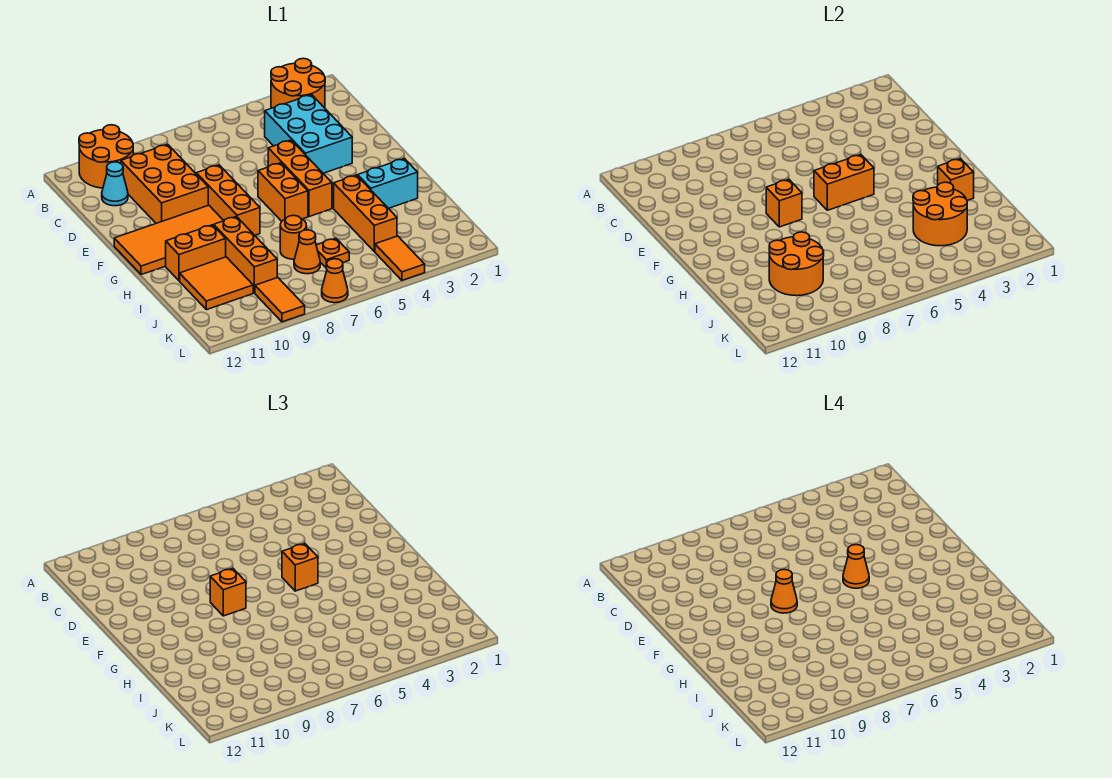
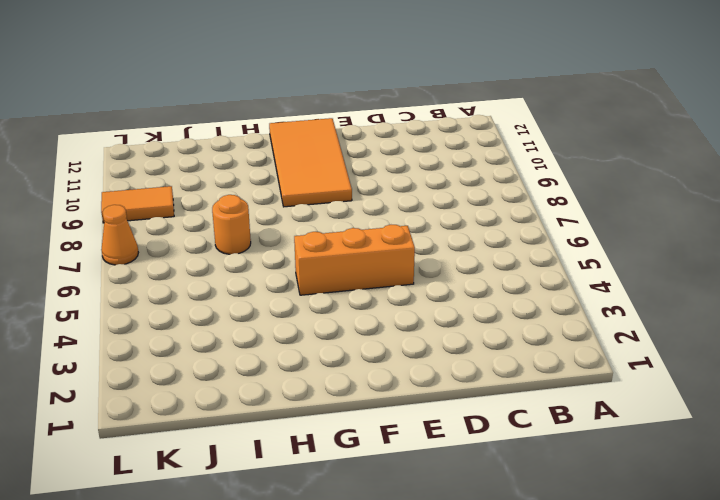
none -> orange round brick A2:B3 level 1
none -> orange round brick A10:B11 level 1
none -> cyan brick C3:E4 level 1

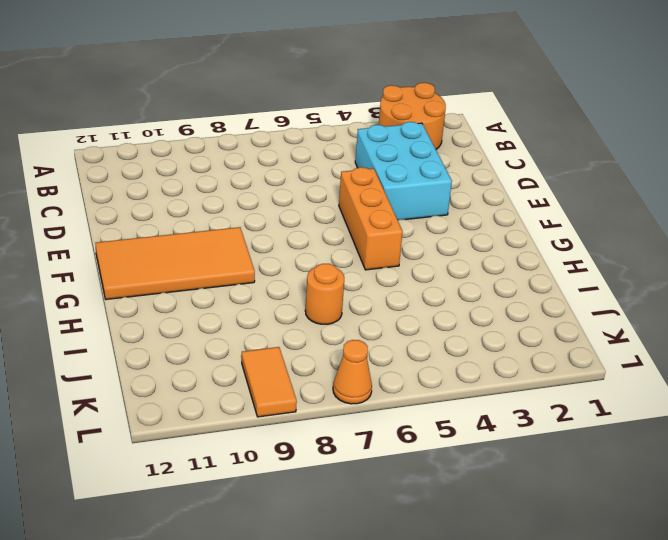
none -> orange round brick A10:B11 level 1
none -> orange brick C9:E10 level 1
none -> cyan cone C11 level 1

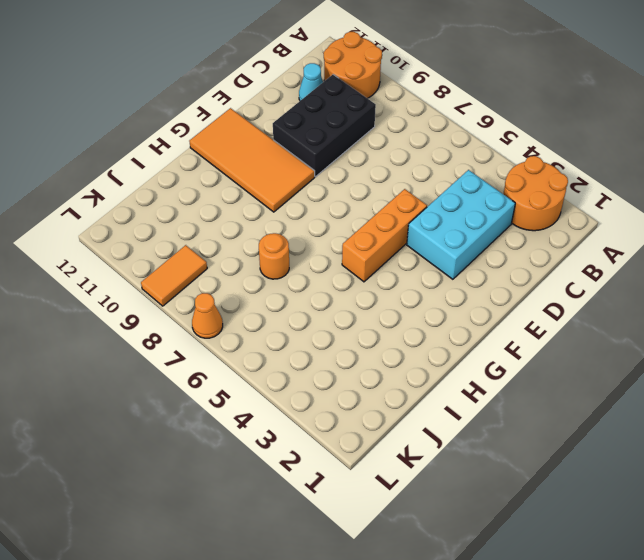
black brick C9:E10 level 1 -> orange brick C9:E10 level 1
none -> orange brick E8:G8 level 1
none -> orange brick F6:G6 level 1
none -> cyan brick H2:H3 level 1

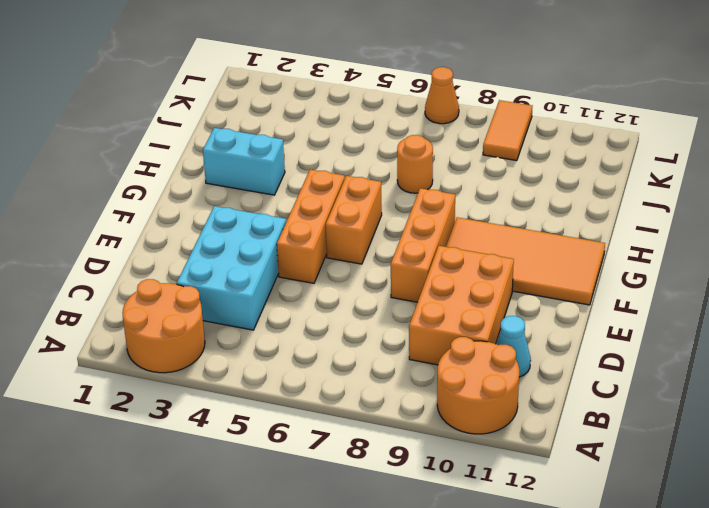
none -> orange brick H4:J4 level 1
none -> orange brick H9:J9 level 1
none -> orange brick H10:H11 level 1

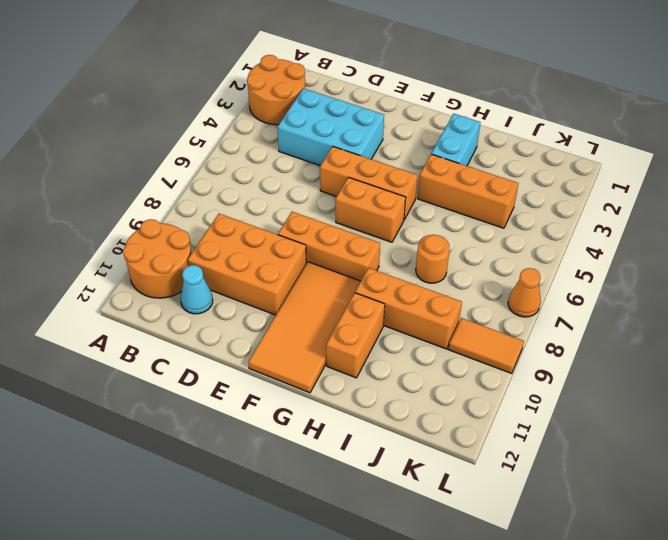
none -> orange tile I10:J11 level 1
none -> orange plate J6 level 1
none -> orange cone J7 level 1

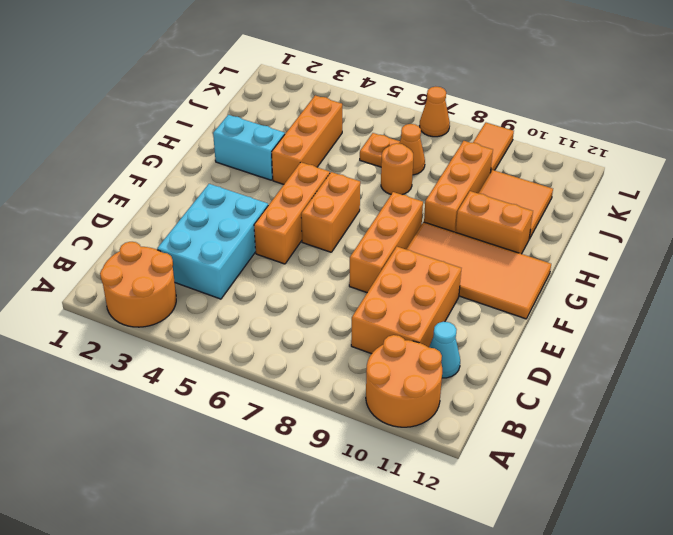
none -> orange tile K4:L4 level 1
none -> orange brick F5:F6 level 2
none -> orange brick F8 level 2

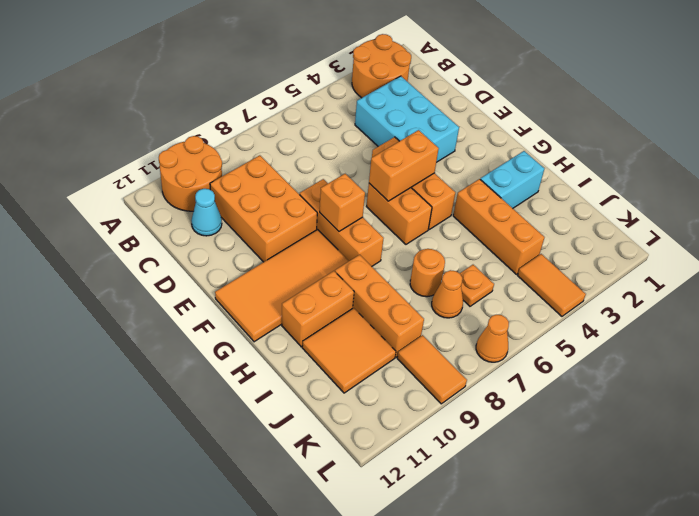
none -> orange brick H2 level 2
none -> orange round brick I3:J4 level 2
none -> orange round brick I9:J10 level 2

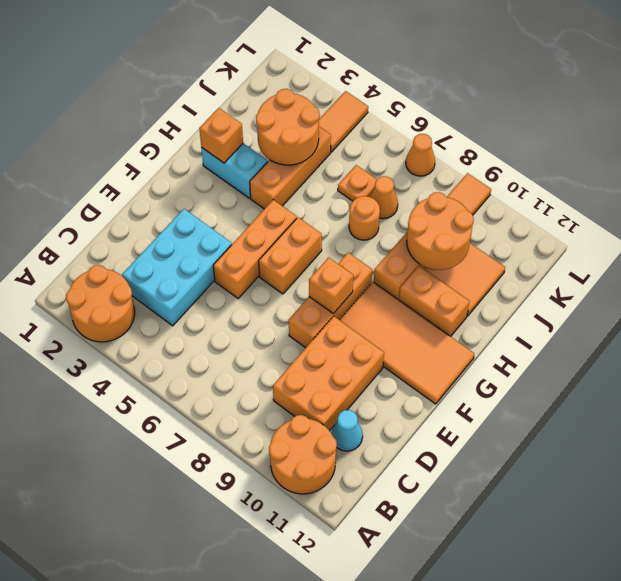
none -> orange brick F5:F6 level 2
none -> orange brick F5 level 3
none -> orange brick F8 level 3

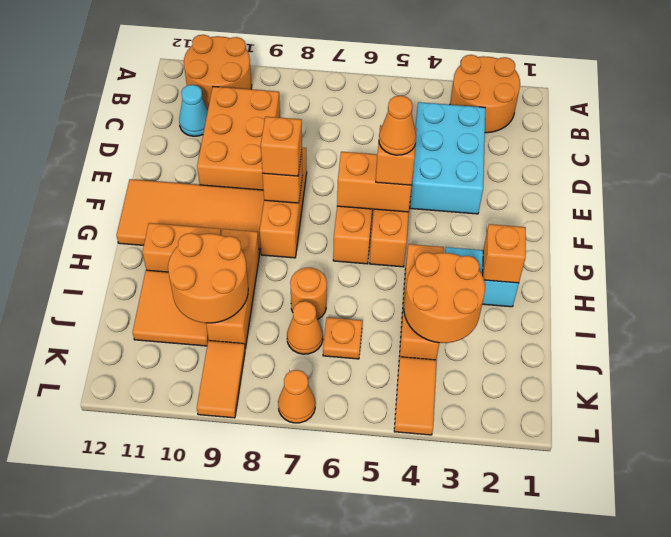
none -> orange cone F8 level 4

